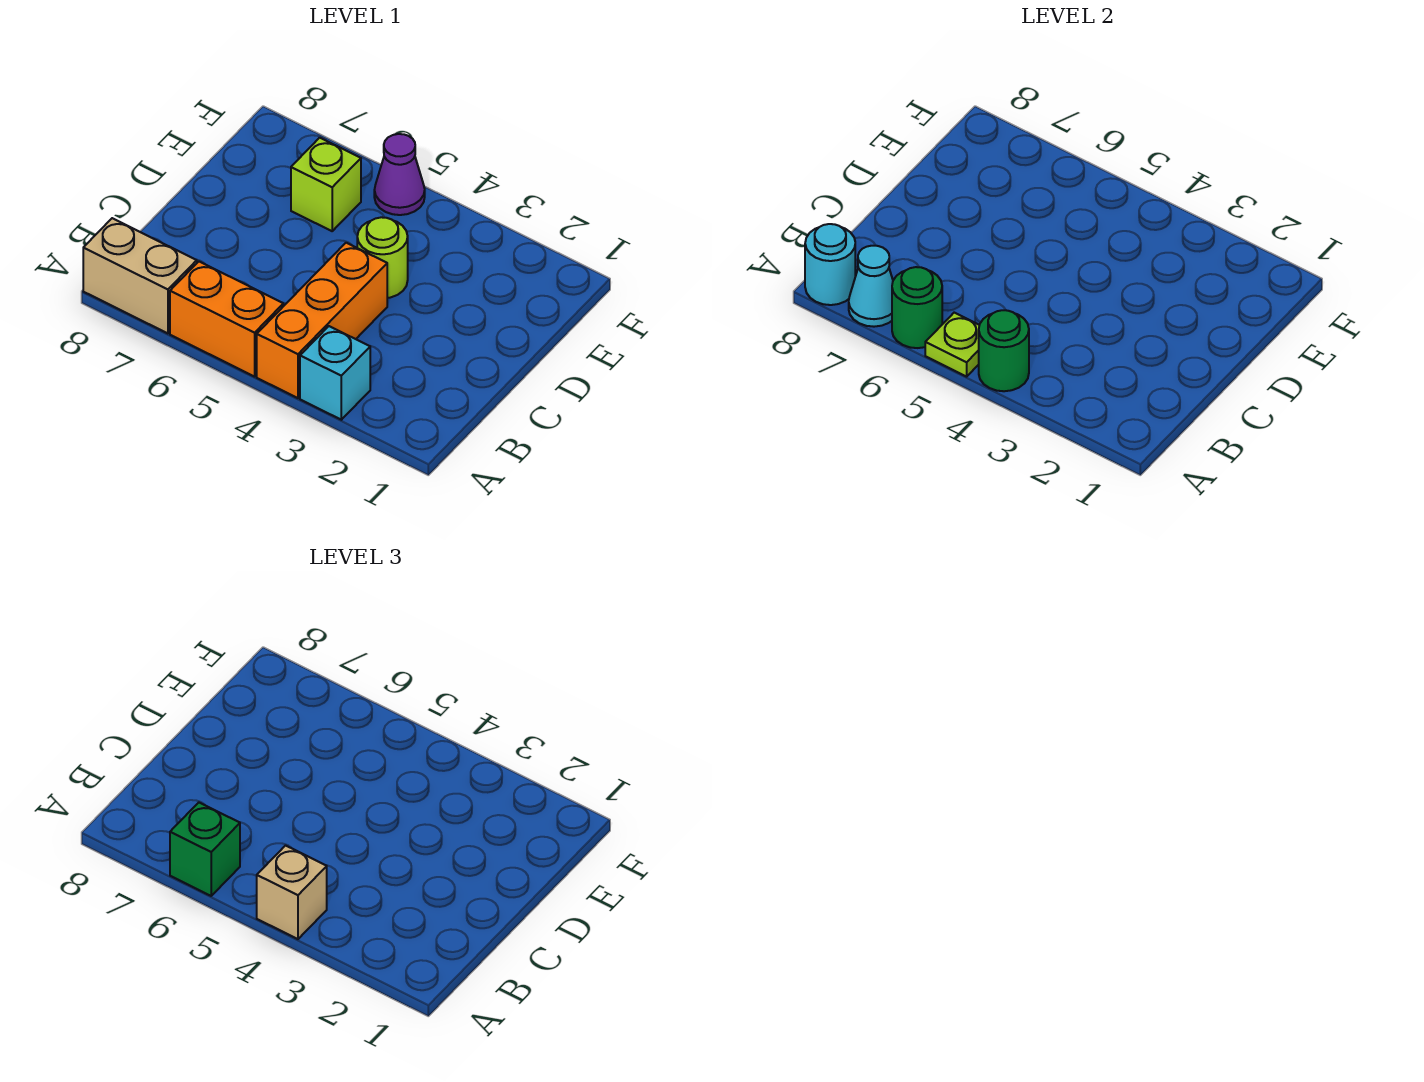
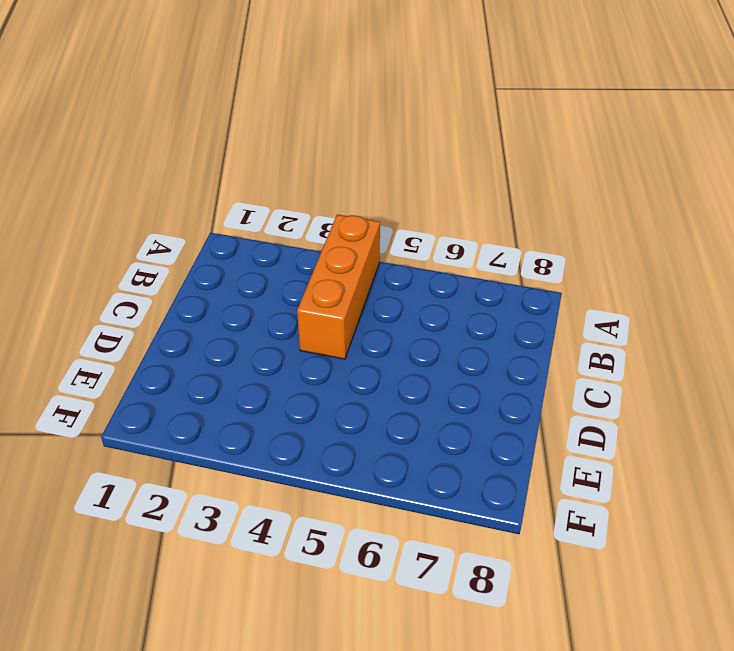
none -> cyan brick A3 level 1
none -> orange brick A5:A6 level 1
none -> tan brick A7:A8 level 1

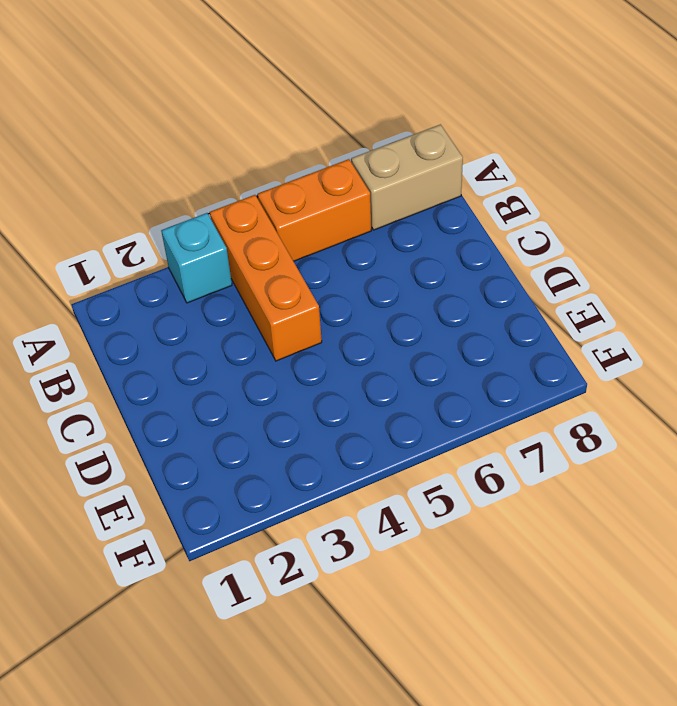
none -> lime round brick D4 level 1
none -> lime brick E6 level 1
none -> purple cone F5 level 1

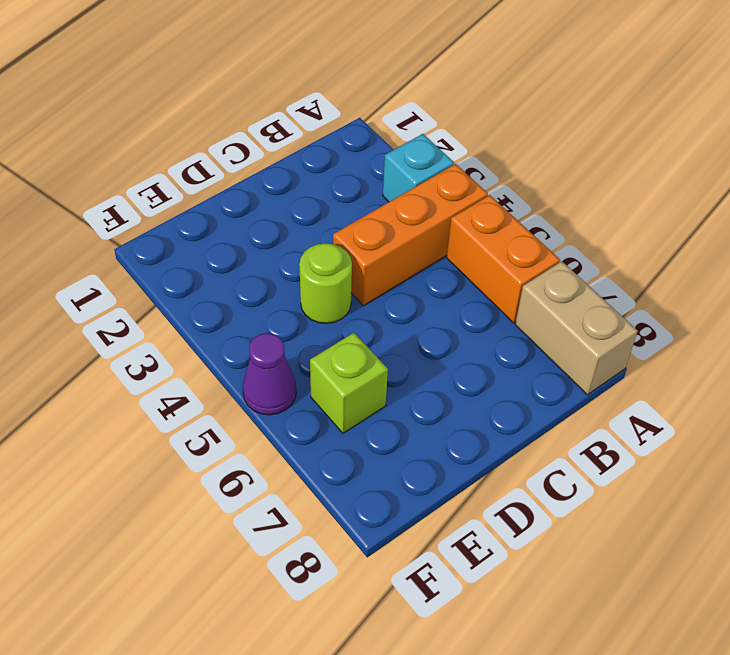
none -> green round brick A4 level 2
none -> lime plate A5 level 2
none -> green round brick A6 level 2

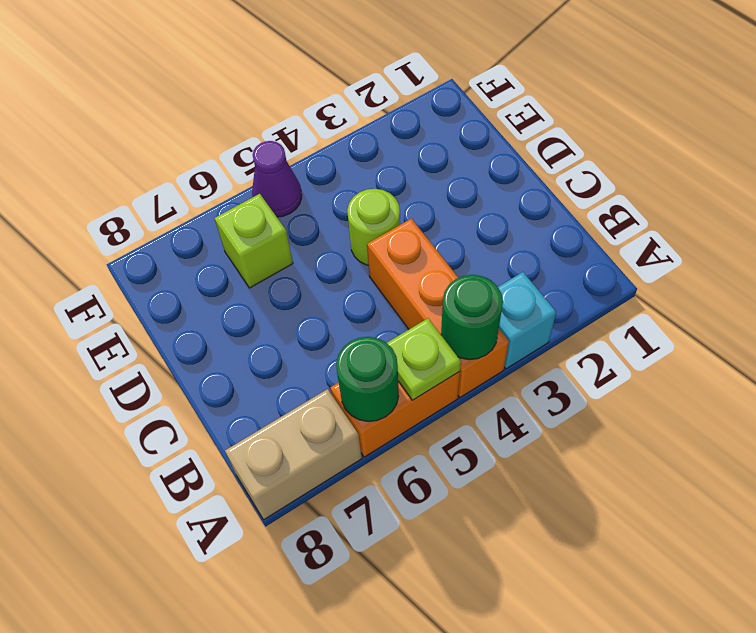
none -> cyan cone A7 level 2
none -> cyan round brick A8 level 2
none -> tan brick A4 level 3

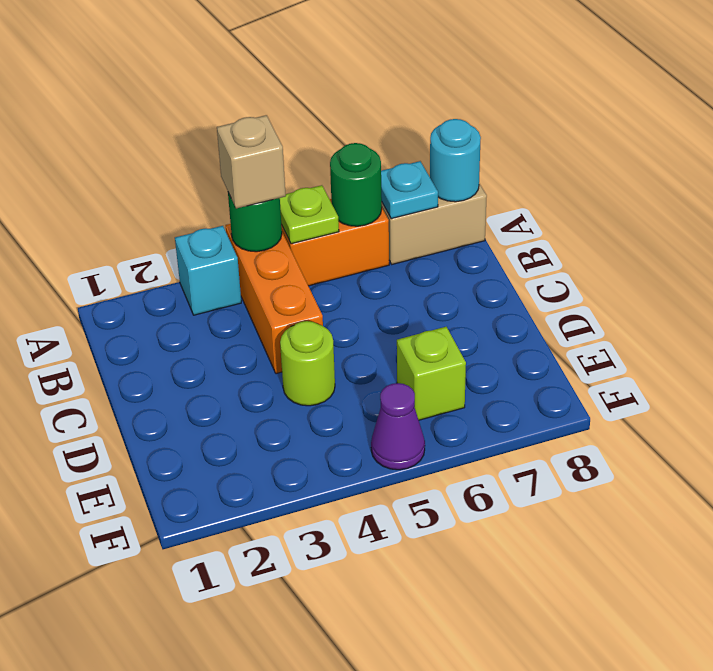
cyan plate A7 level 2 -> cyan cone A7 level 2
none -> green brick A6 level 3

